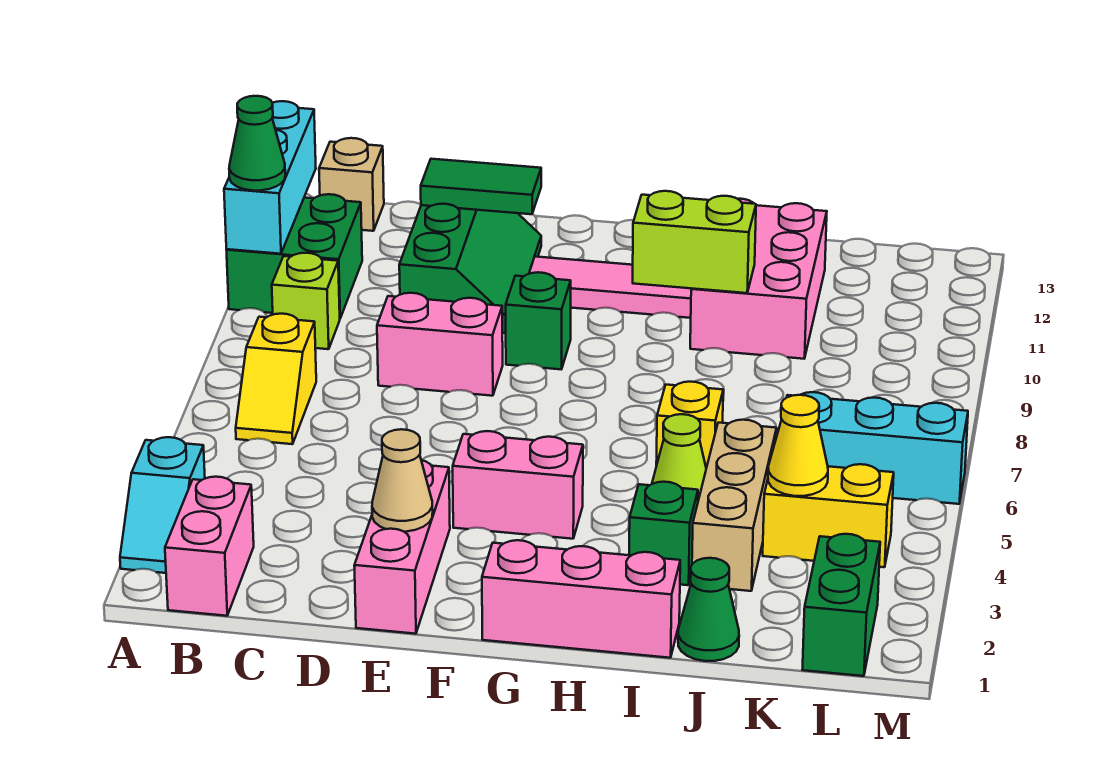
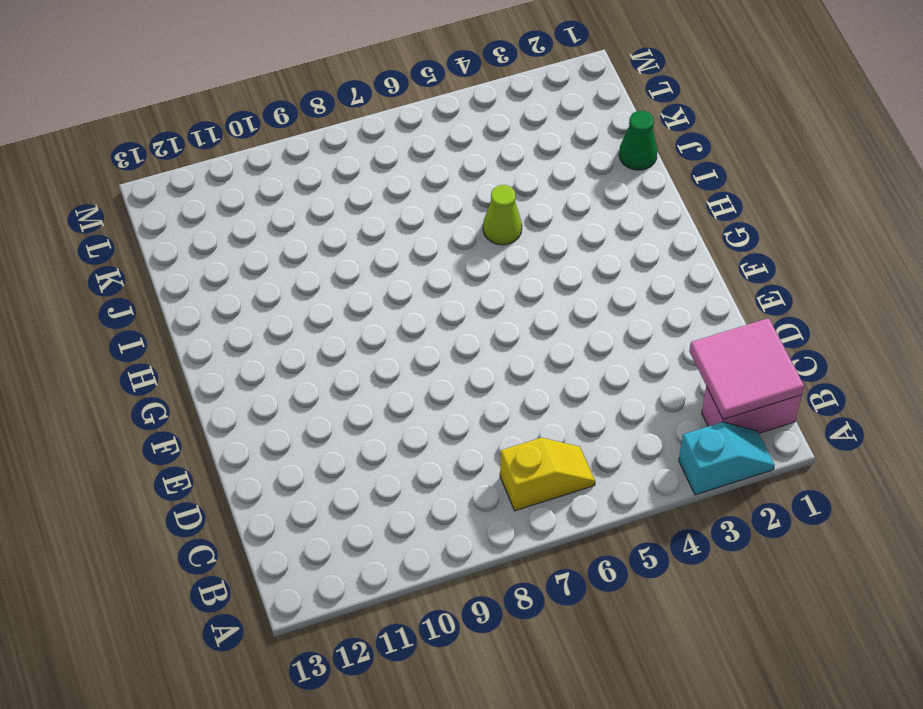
pink tile B1:C2 level 2 -> none
none -> green brick A10:B11 level 1
none -> lime brick B9 level 1
none -> tan brick B13 level 1

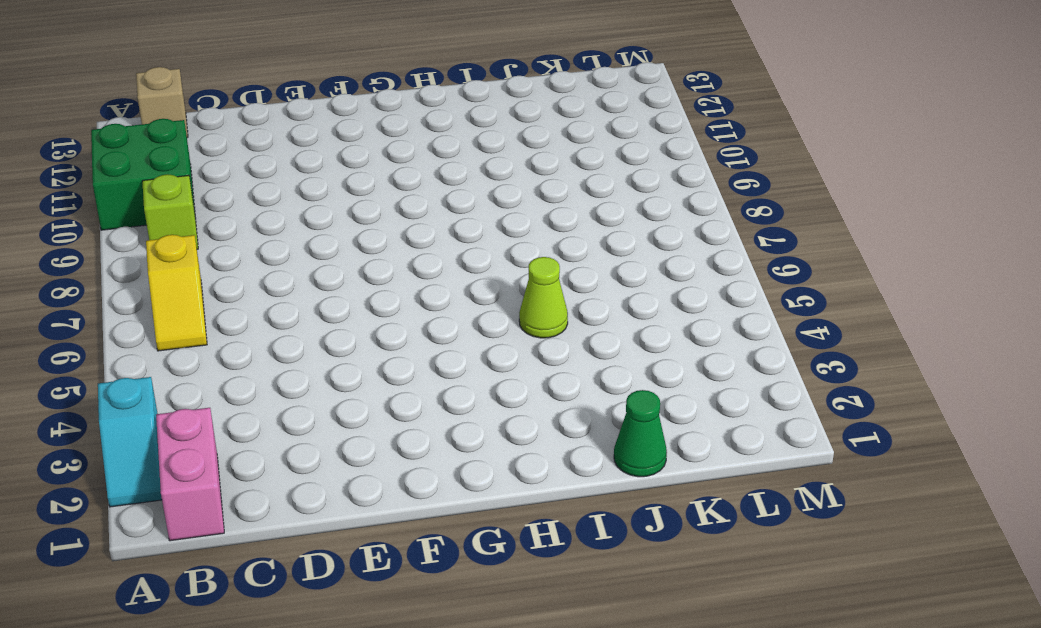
none -> pink brick D8:E8 level 1
none -> green slope D10:E12 level 1 top D
none -> pink brick E1:E3 level 1

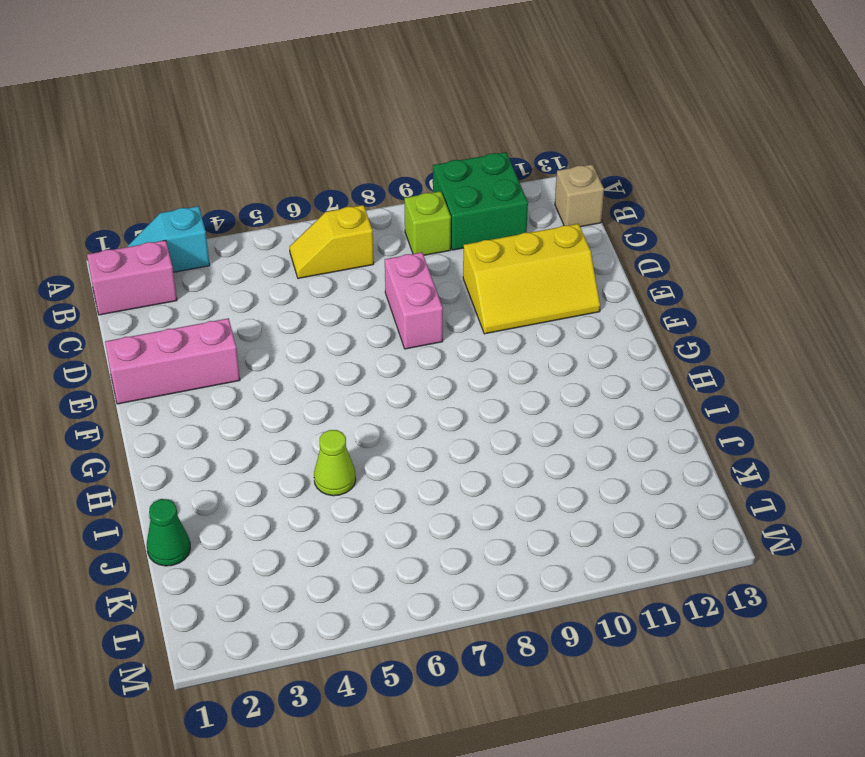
yellow slope D10:E12 level 1 top D -> green slope D10:E12 level 1 top D
none -> pink brick F4:G4 level 1
none -> green brick F9 level 1
none -> pink tile F11:H11 level 1

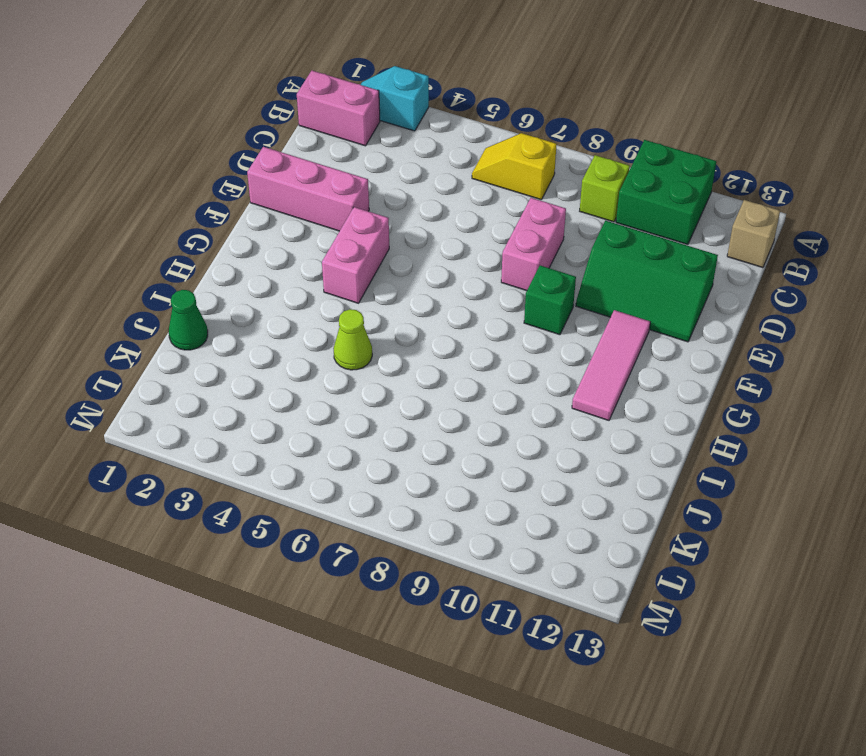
none -> pink brick G1:I1 level 1
none -> green brick I3 level 1
none -> yellow brick I6 level 1

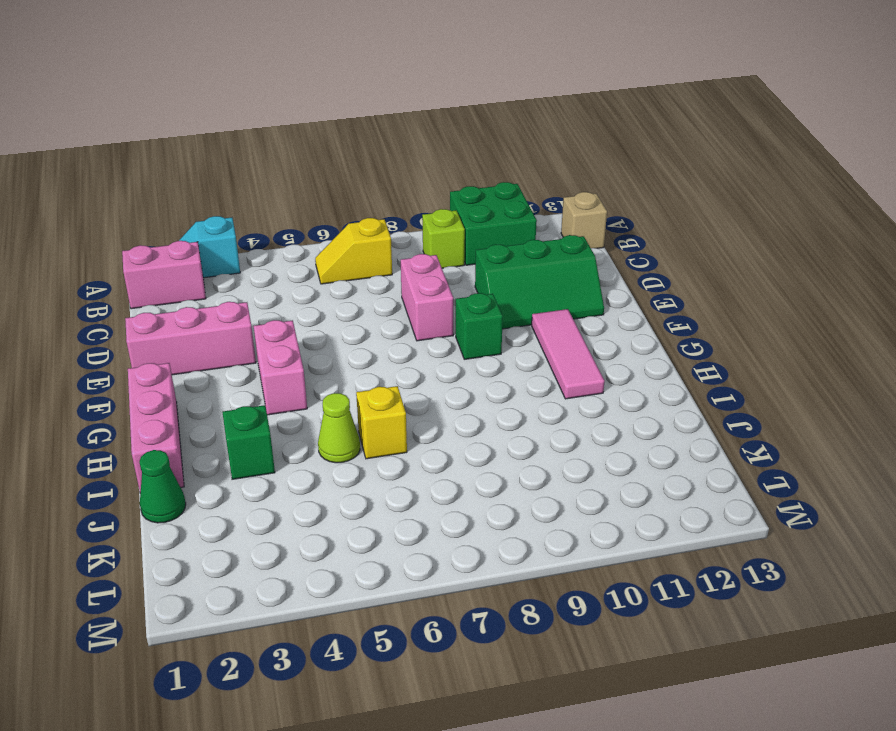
none -> pink brick I10:J12 level 1
none -> tan brick J3:J5 level 1
none -> yellow brick K4:L4 level 1

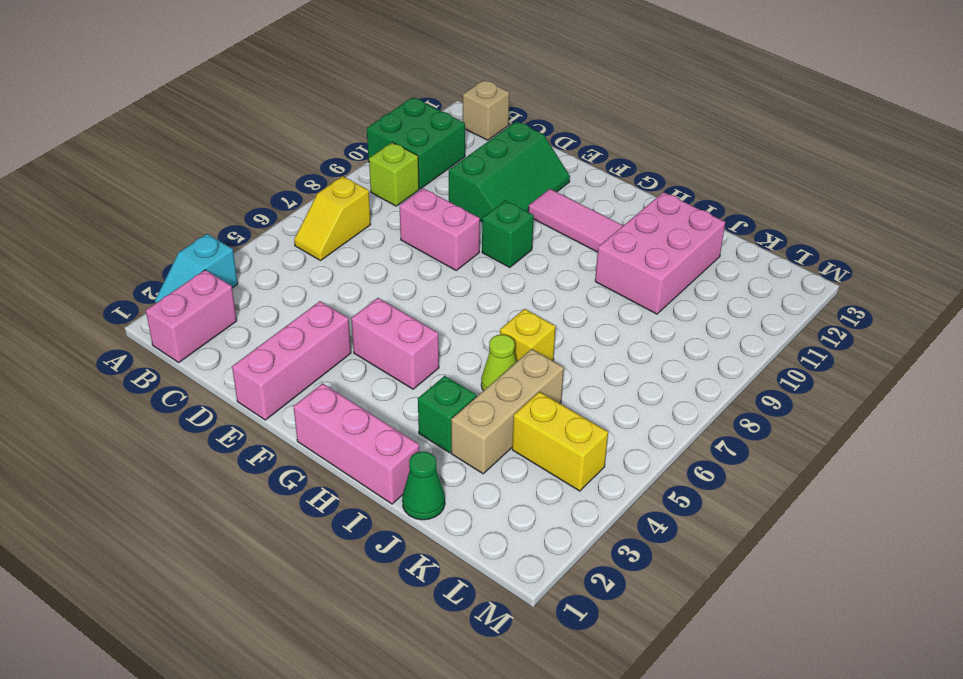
none -> cyan brick K6:M6 level 1
none -> green brick L1:L2 level 1
none -> cyan brick A10:A12 level 2

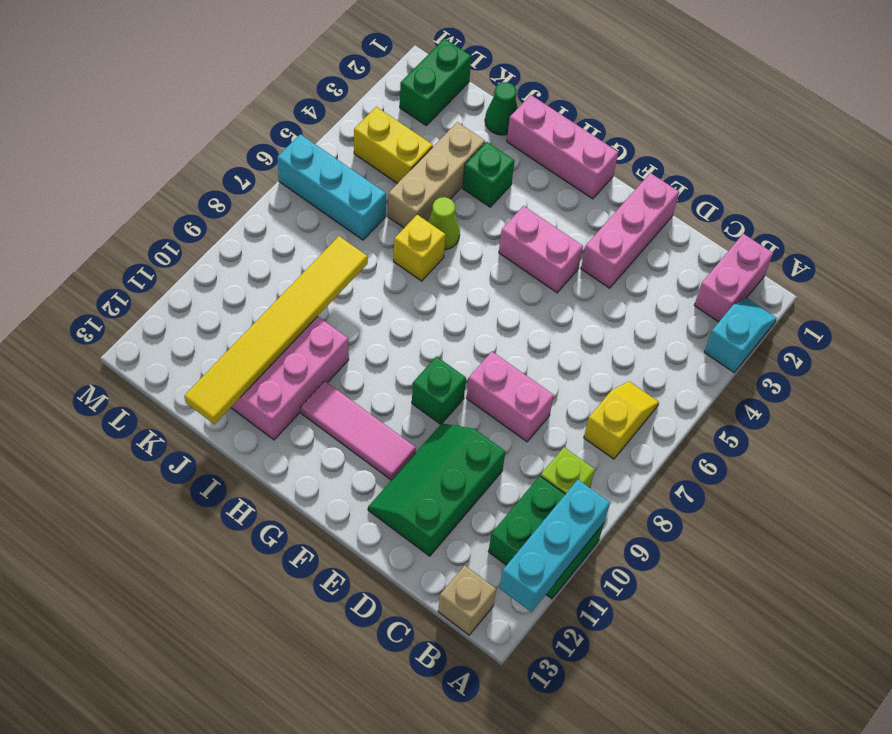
yellow tile J8:J13 level 2 -> none
none -> green tile D12:E12 level 2
none -> tan cone E2 level 2
none -> lime brick H10:I10 level 2

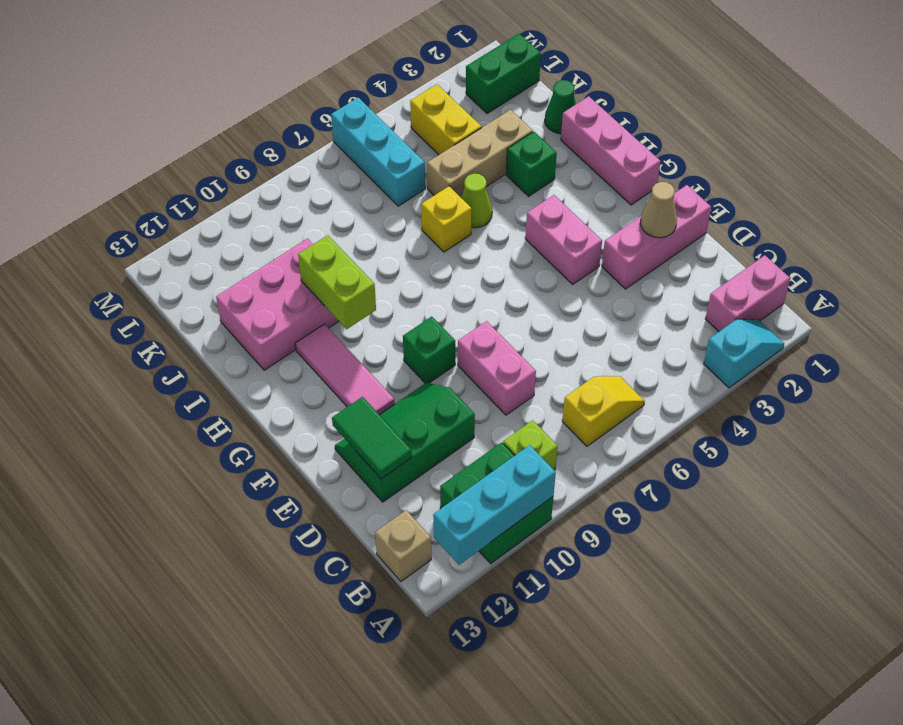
none -> yellow cone K4 level 2
none -> green cone A10 level 3

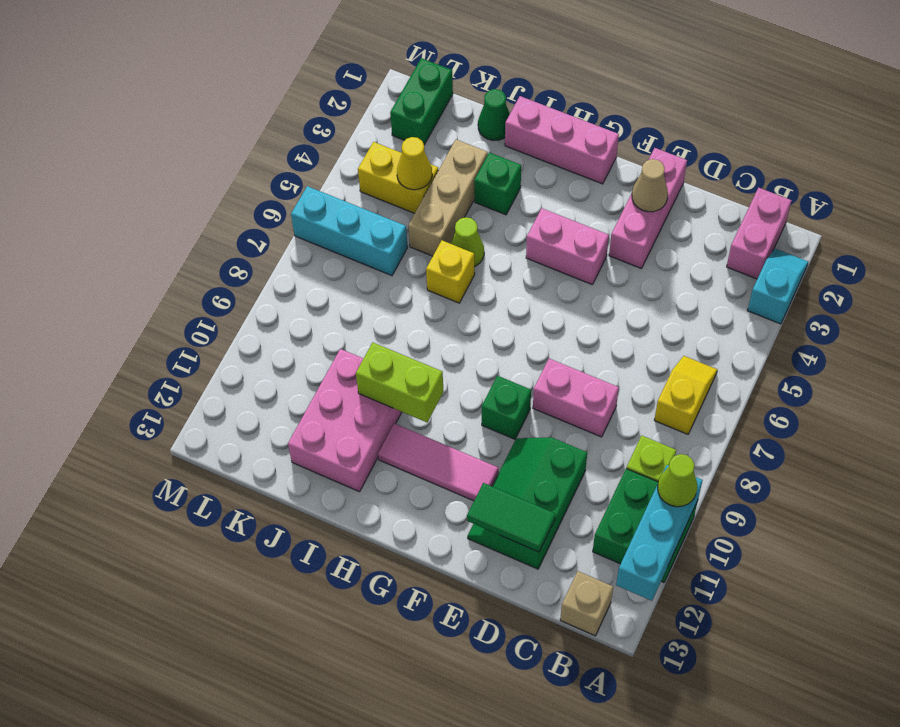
lime cone A10 level 3 -> green cone A10 level 3

